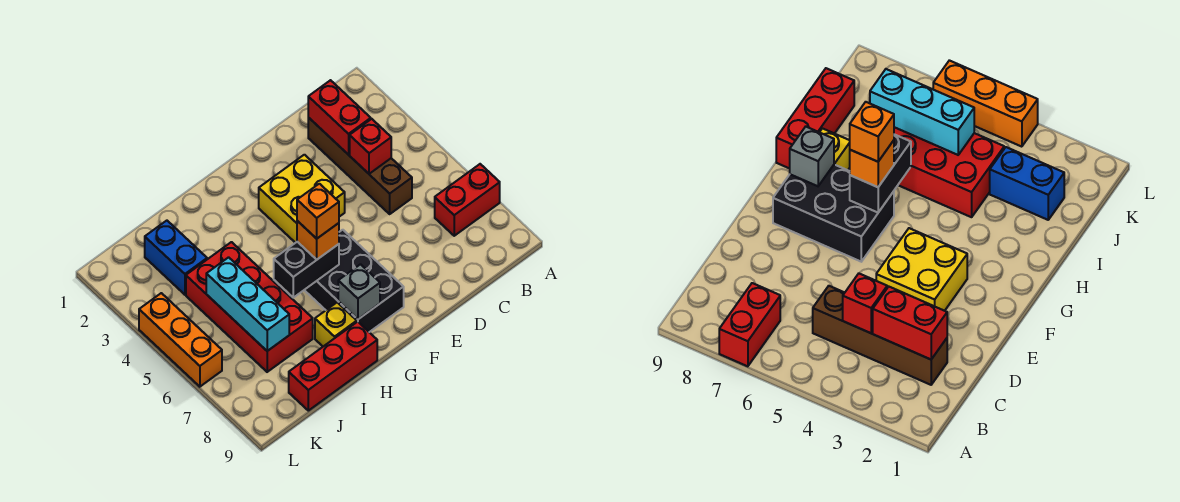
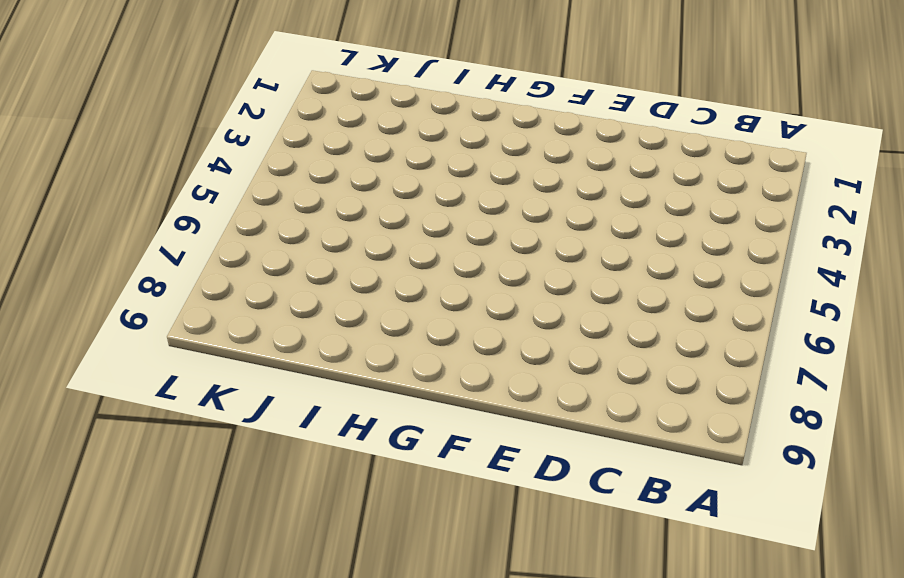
none -> red brick A7:B7 level 1
none -> brown brick C2:C5 level 1
none -> yellow brick E3:F4 level 1

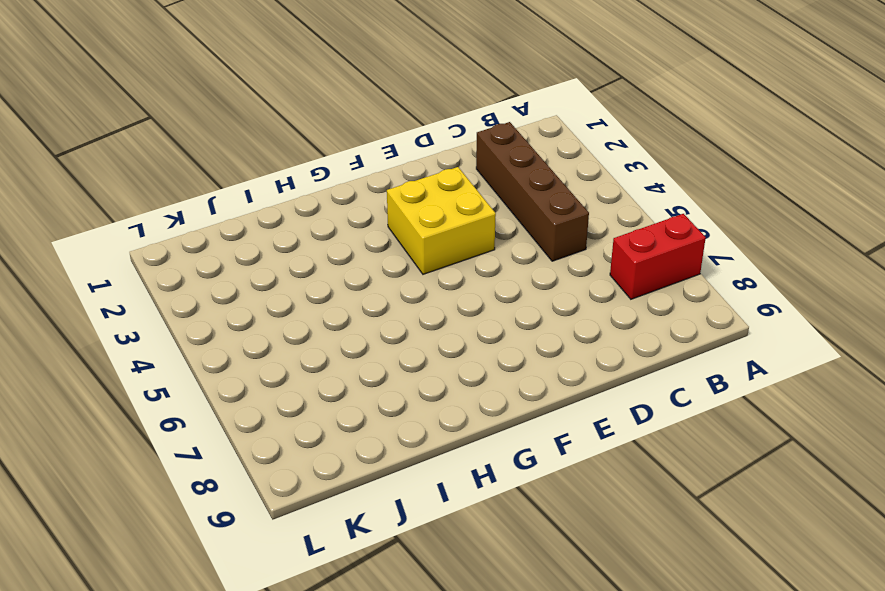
none -> black brick F6:G8 level 1
none -> yellow brick H8 level 1
none -> red brick H9:J9 level 1

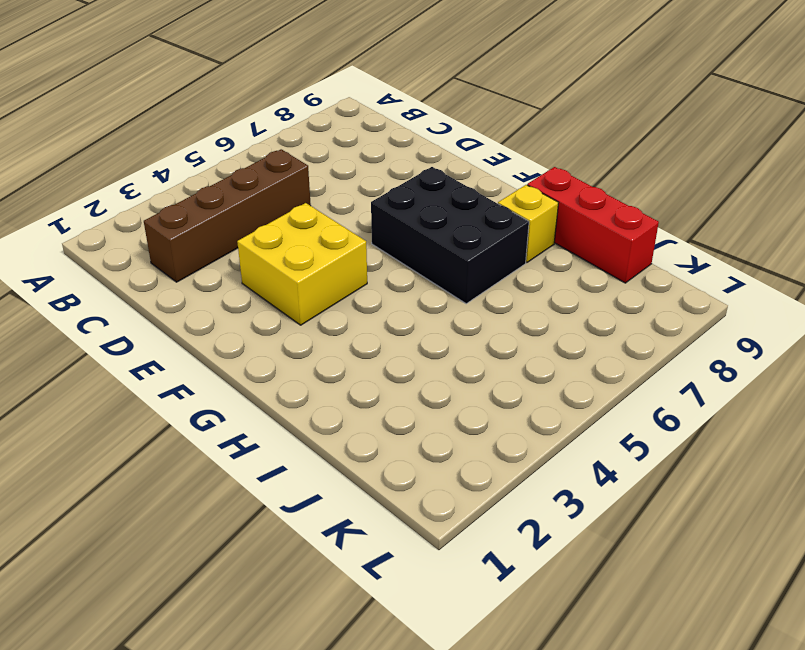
black brick F6:H7 level 1 -> black brick F6:G8 level 1
none -> red brick A7:B7 level 1
none -> red brick I4:J7 level 1
none -> blue brick J2:J3 level 1

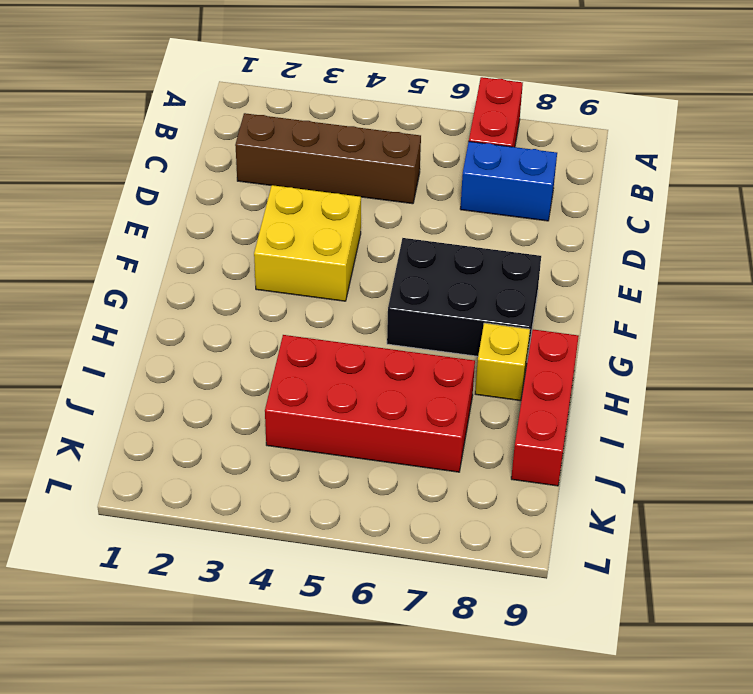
blue brick C7:C8 level 1 -> blue brick J2:J3 level 1
none -> orange brick L4:L6 level 1
none -> red brick C2:C3 level 2
none -> red brick C4 level 2

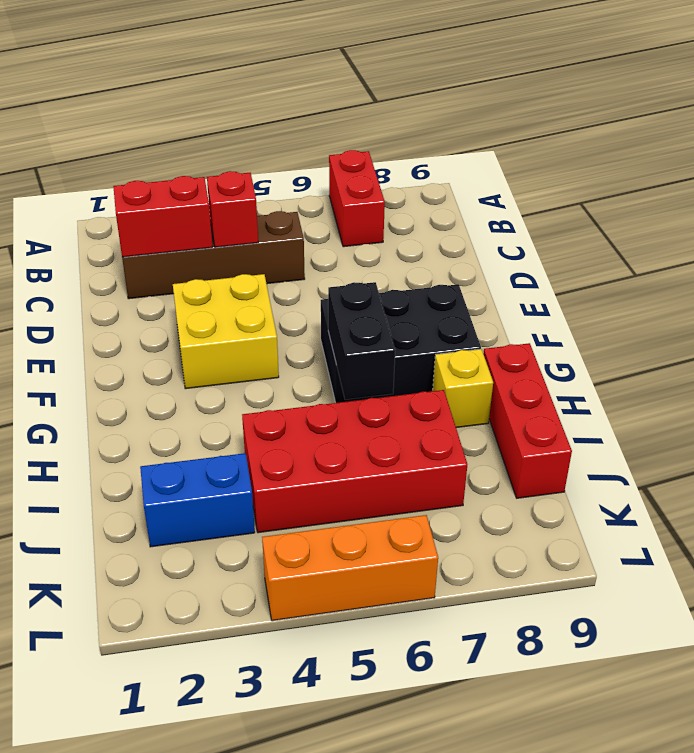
none -> grey brick G8 level 2
none -> cyan brick J5:J7 level 2
none -> orange brick G6 level 3

